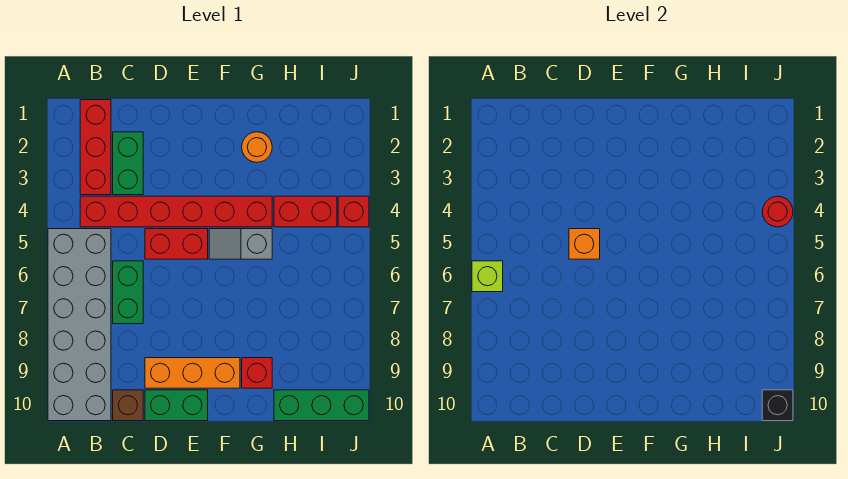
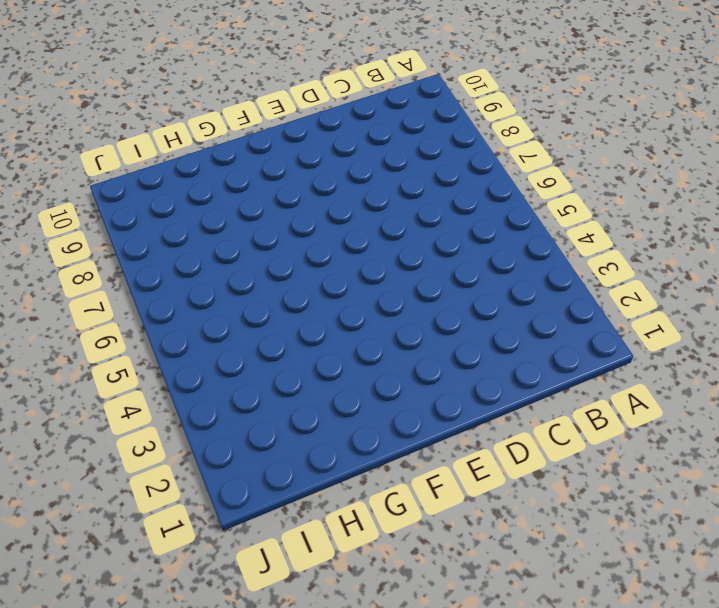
none -> grey brick A5:B10 level 1
none -> red brick B1:B3 level 1
none -> red brick B4:G4 level 1

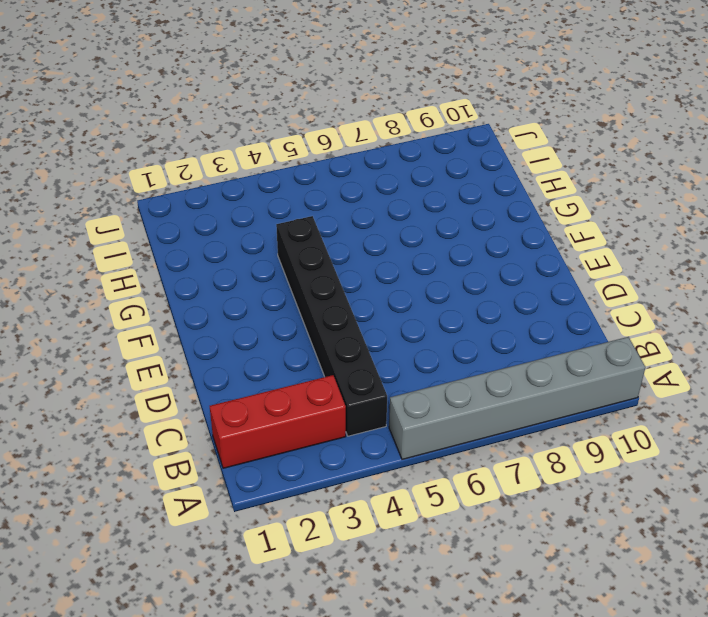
grey brick A5:A10 level 1 -> grey brick A5:B10 level 1
black brick B4:G4 level 1 -> red brick B4:G4 level 1
none -> green brick C2:C3 level 1
none -> green brick C6:C7 level 1
none -> brown brick C10 level 1

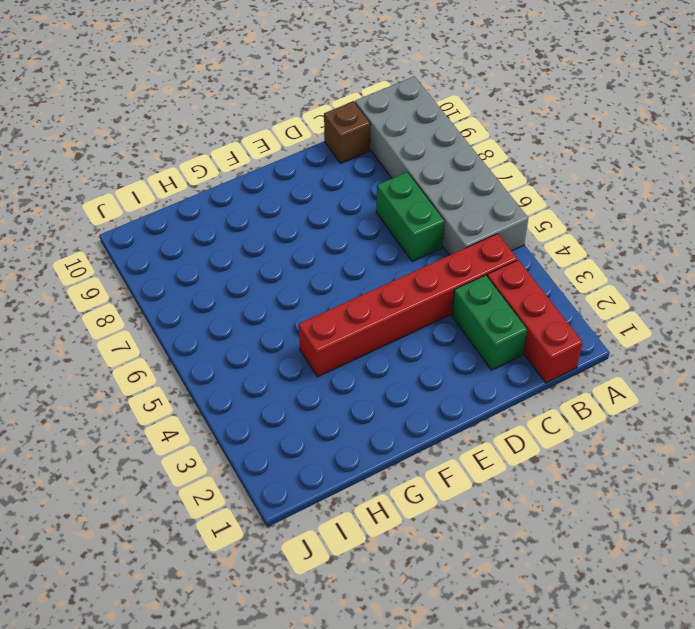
none -> red brick D5:E5 level 1
none -> orange brick D9:F9 level 1
none -> green brick D10:E10 level 1

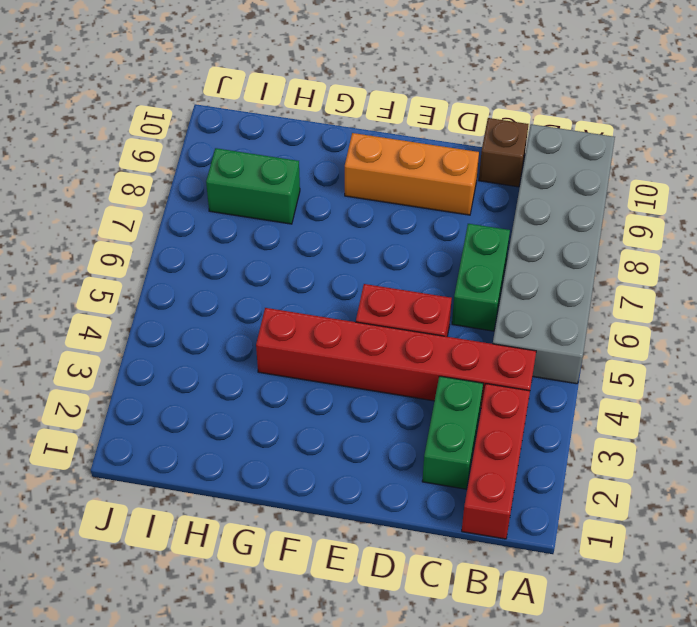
green brick H8:I8 level 1 -> green brick D10:E10 level 1
none -> grey slope F5:G5 level 1 top G
none -> orange round brick G2 level 1
none -> red brick G9 level 1

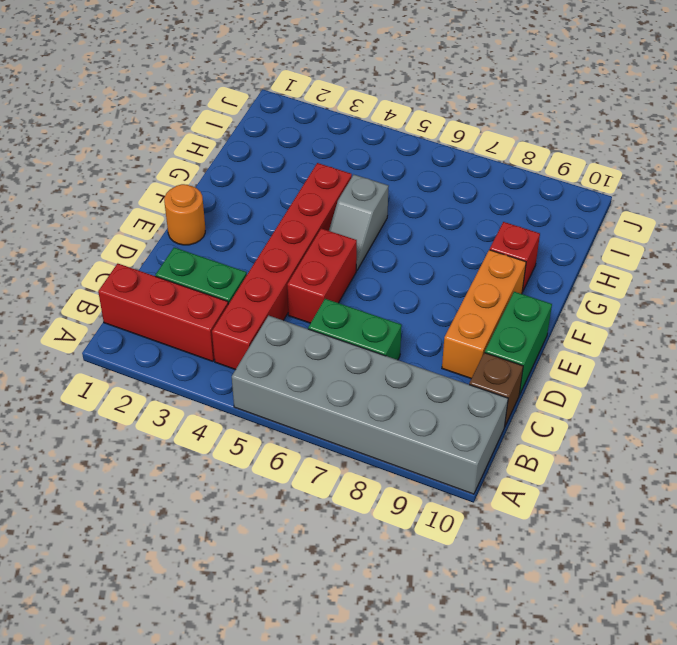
orange round brick E1 level 1 -> orange round brick G2 level 1
none -> red brick H4:I4 level 1
none -> green brick H10:J10 level 1
none -> red brick J4 level 1

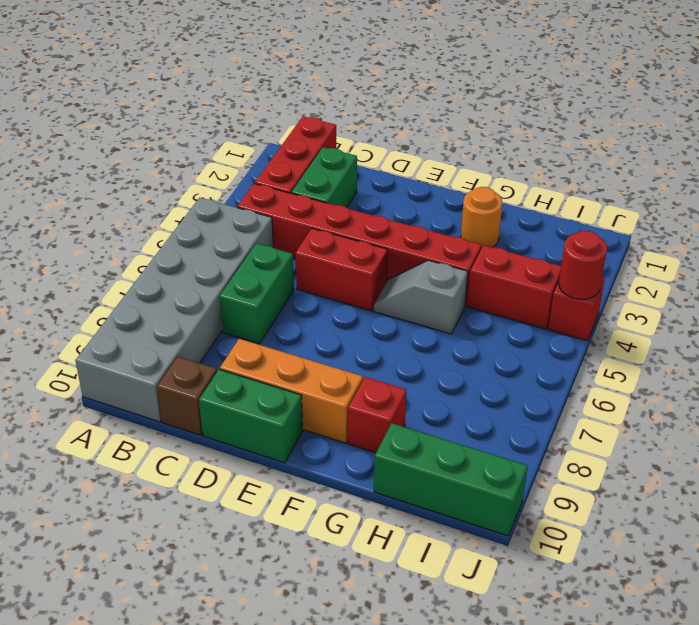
none -> lime brick A6 level 2
none -> orange brick D5 level 2
none -> black brick J10 level 2

